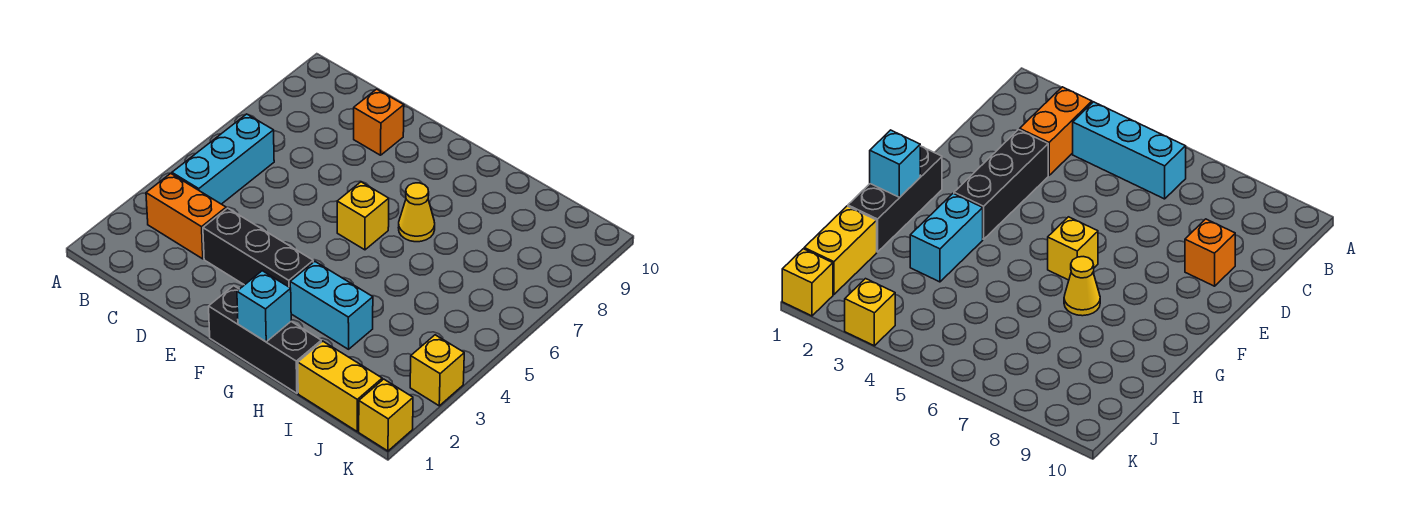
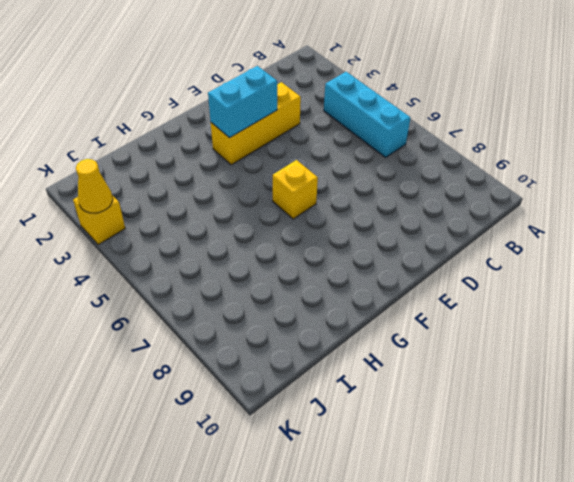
yellow brick D3:F3 level 1 -> black brick D3:F3 level 1
cyan brick E3:F3 level 2 -> cyan brick G3:H3 level 1
yellow cone K3 level 2 -> yellow cone G7 level 1
none -> orange brick B3:C3 level 1
none -> orange brick D9 level 1
none -> black brick F1:H1 level 1

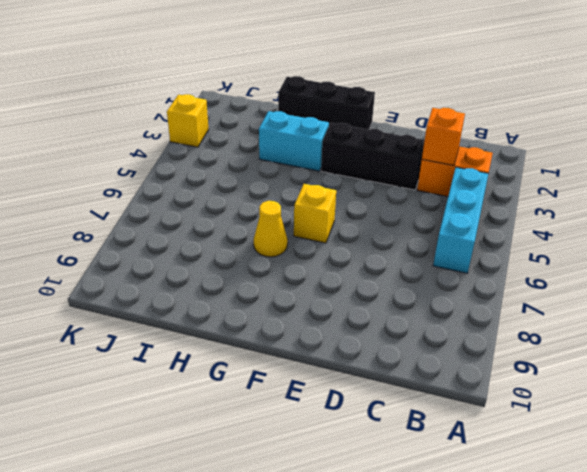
orange brick C3 level 2 -> orange brick D9 level 1
none -> yellow brick I1:J1 level 1
none -> yellow brick K1 level 1
none -> cyan brick G1 level 2

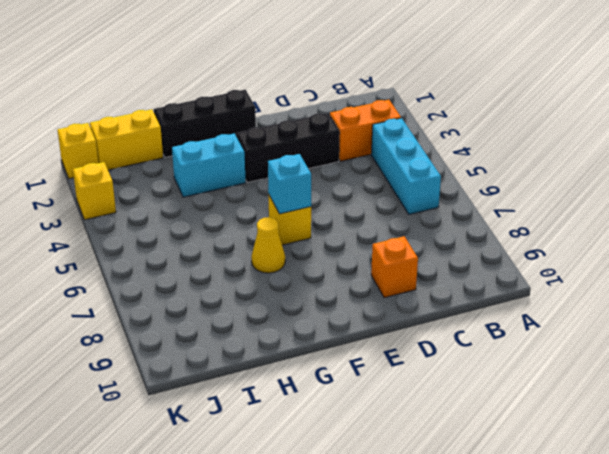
cyan brick F6 level 2 -> cyan brick G1 level 2

